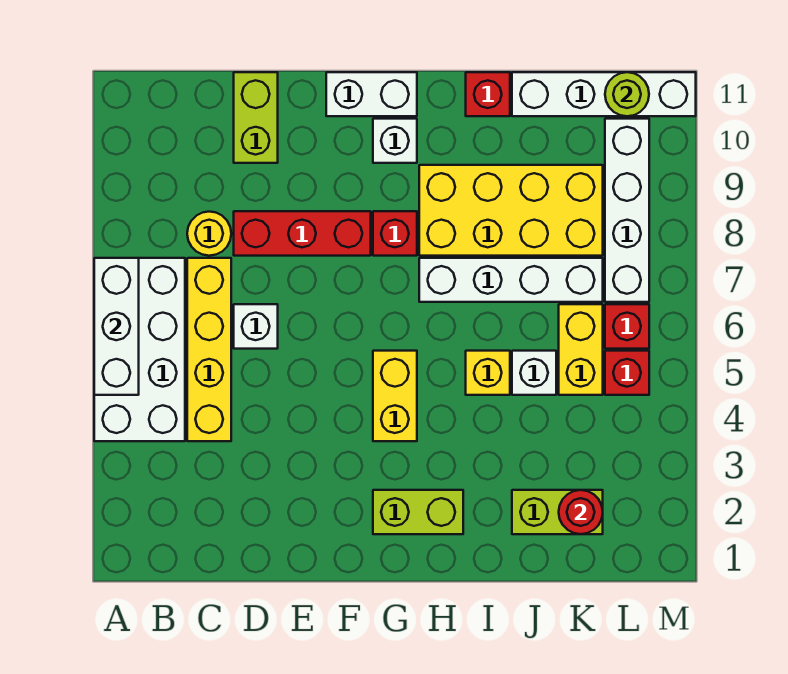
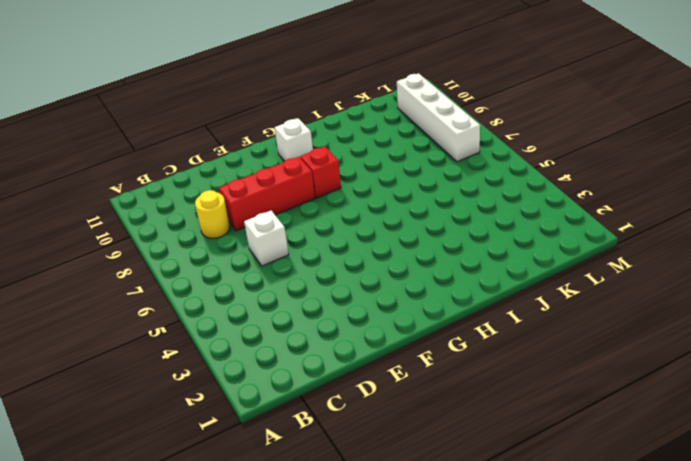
none -> white brick A4:B7 level 1
none -> yellow brick C4:C7 level 1
none -> lime brick D10:D11 level 1

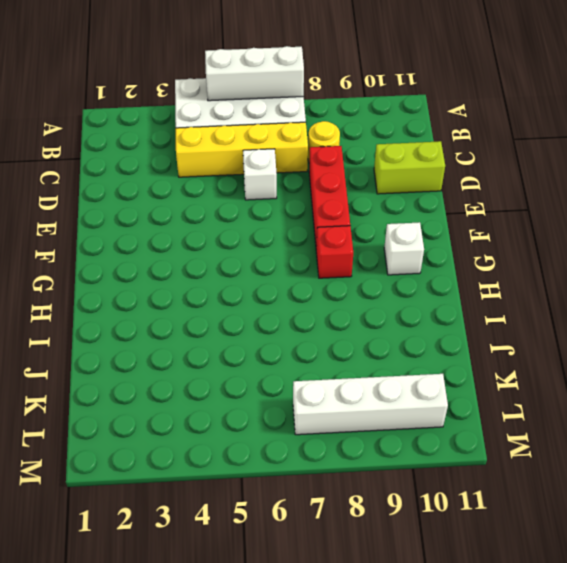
none -> white brick F11:G11 level 1
none -> lime brick G2:H2 level 1
none -> yellow brick G4:G5 level 1

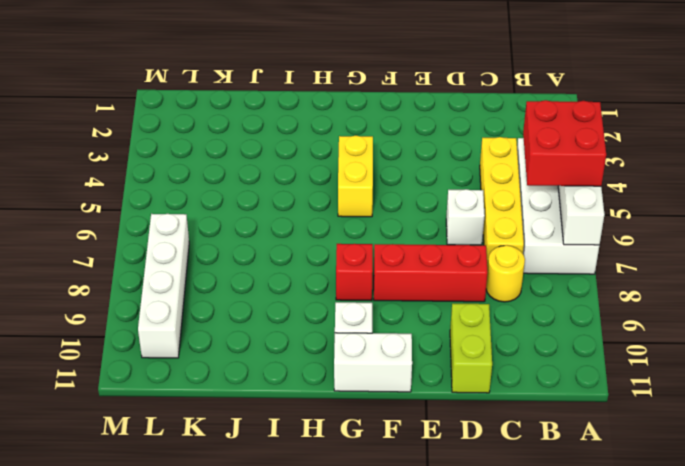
red brick A5:B6 level 3 -> none
none -> lime brick G2:H2 level 1
none -> white brick H7:K7 level 1
none -> yellow brick H8:K9 level 1

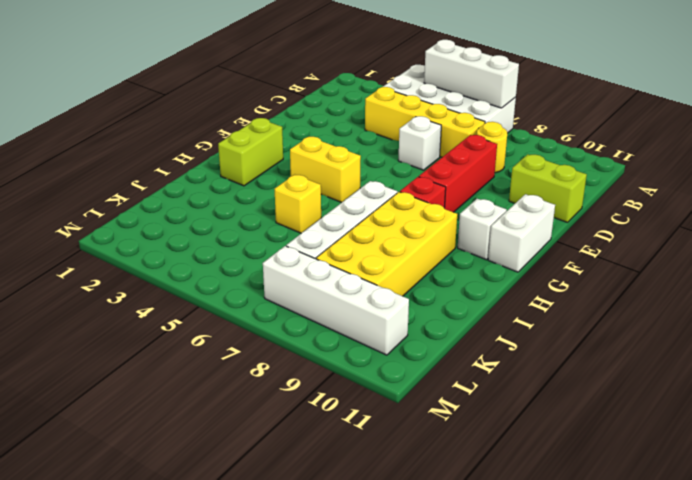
none -> red brick I11 level 1
none -> lime brick J2:K2 level 1
none -> white brick J5 level 1

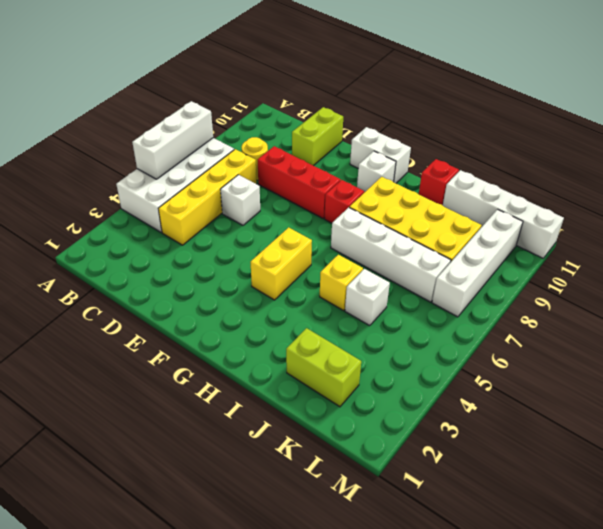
none -> lime brick G2:H2 level 1
none -> yellow brick K5:K6 level 1
none -> red brick L5 level 1

